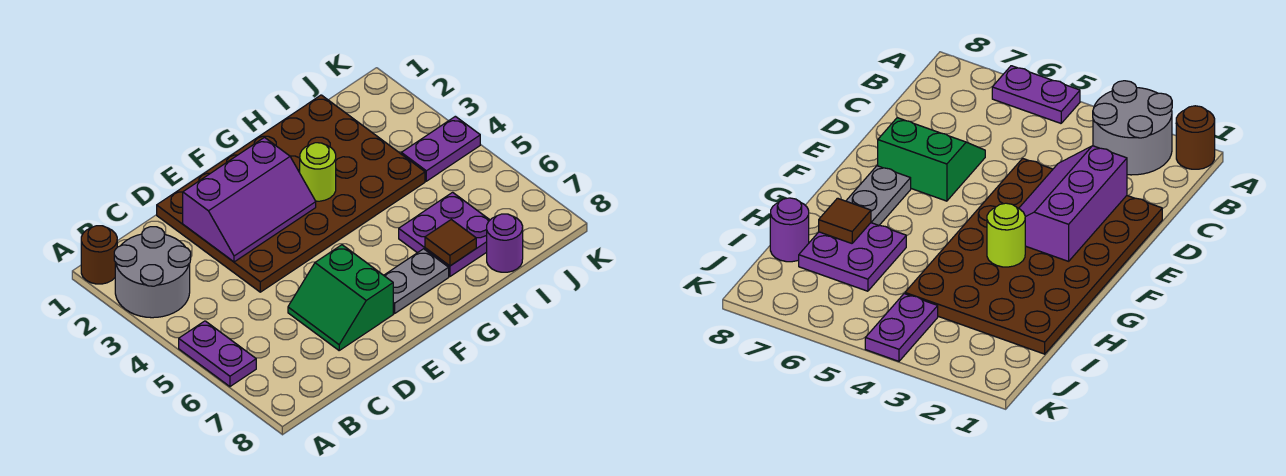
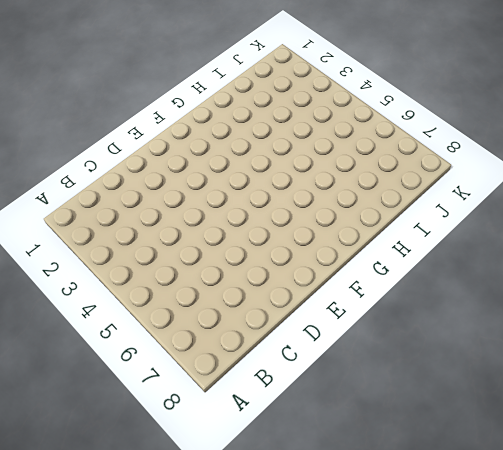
none -> brown round brick A1 level 1
none -> grey round brick A2:B3 level 1
none -> purple plate A5:A6 level 1

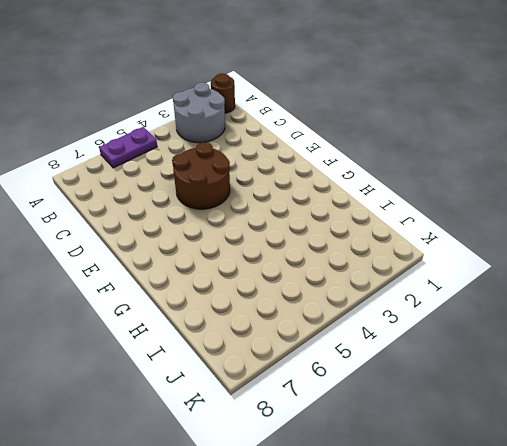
brown round brick D4:E5 level 1 -> brown plate D1:I4 level 1
none -> green slope D6:E7 level 1 top E
none -> grey plate F7:G7 level 1
none -> purple plate H6:I7 level 1

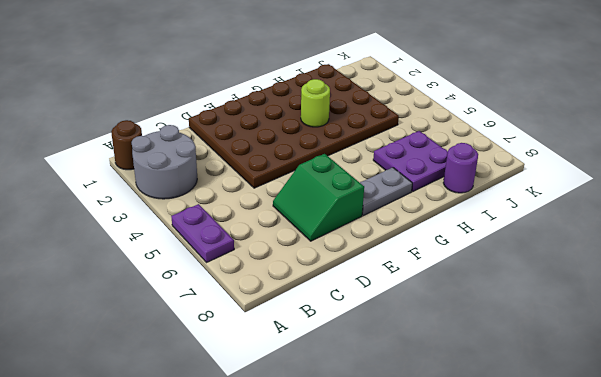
none -> purple plate J4:K4 level 1
none -> purple slope D2:F3 level 2 top 2
none -> brown tile H7 level 2

